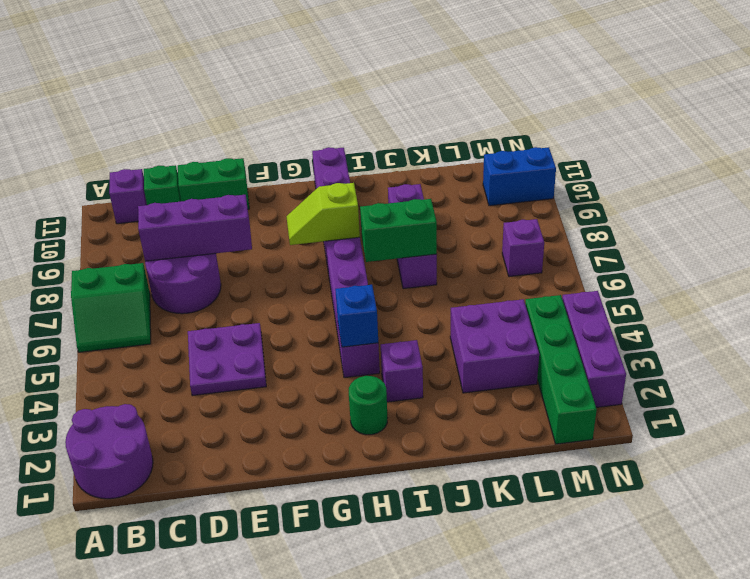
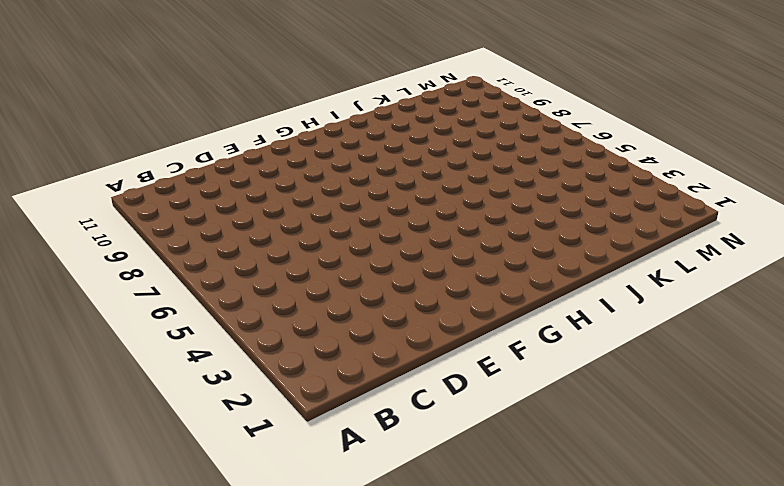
none -> purple round brick A1:B2 level 1
none -> green slope A6:B7 level 1 top 7
none -> purple brick B11 level 1

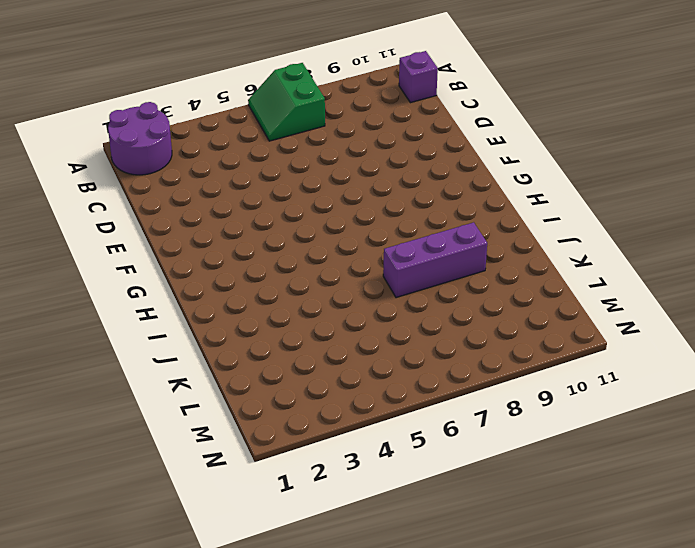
none -> purple round brick C7:D8 level 1
none -> green brick C11 level 1
none -> purple plate D4:E5 level 1

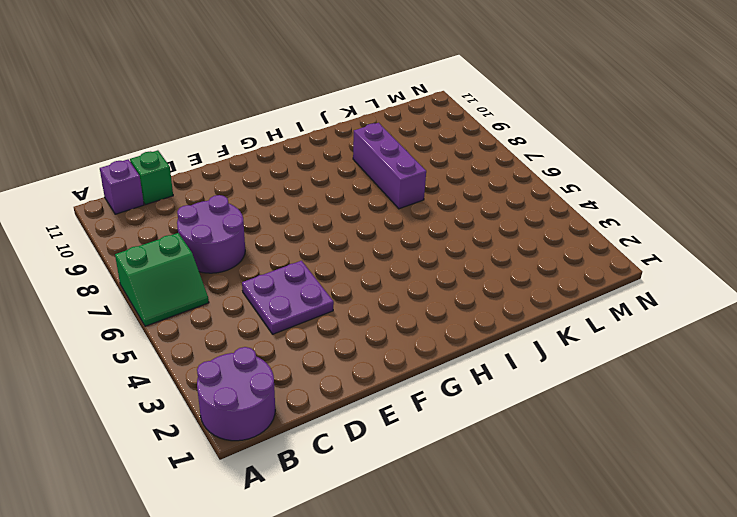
none -> green brick D11:E11 level 1
none -> green round brick H2 level 1
none -> purple brick H4:H11 level 1

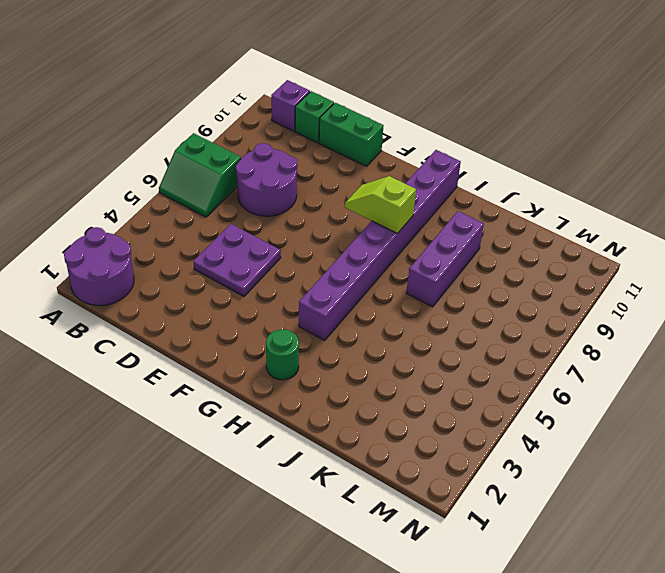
none -> purple brick I3 level 1
none -> purple brick K3:L4 level 1
none -> green brick M1:M4 level 1

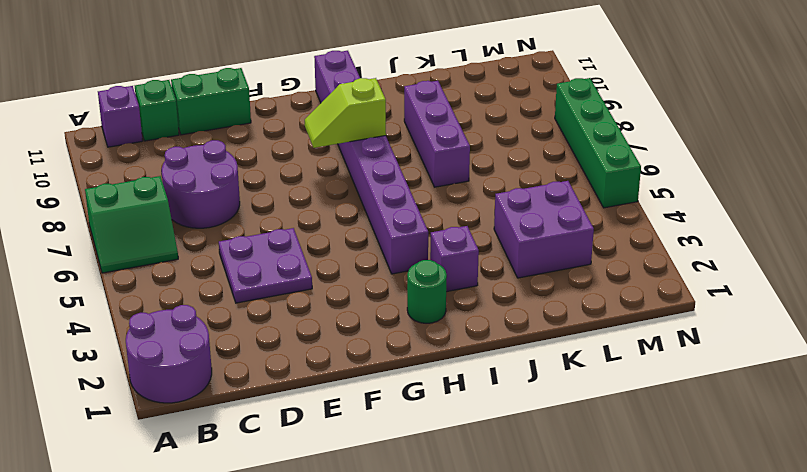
green brick N5:N8 level 1 -> green brick M1:M4 level 1
none -> purple brick M7 level 1
none -> blue brick M10:N10 level 1
none -> purple brick N2:N4 level 1

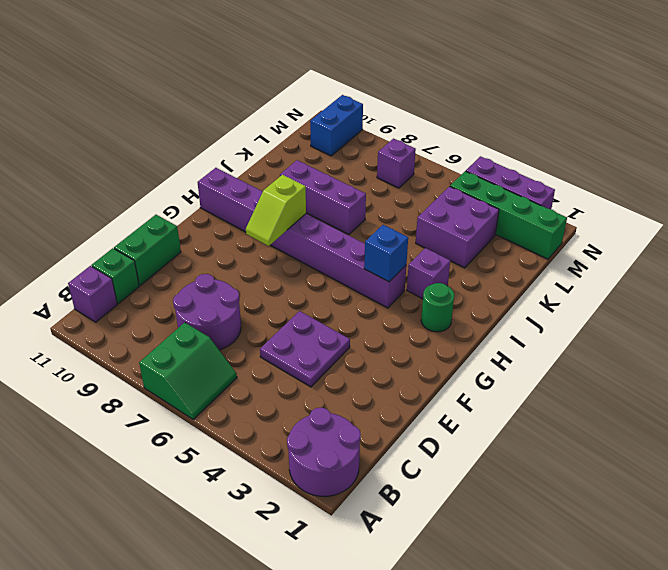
none -> purple brick C8:E8 level 2
none -> green brick I7:J7 level 2

